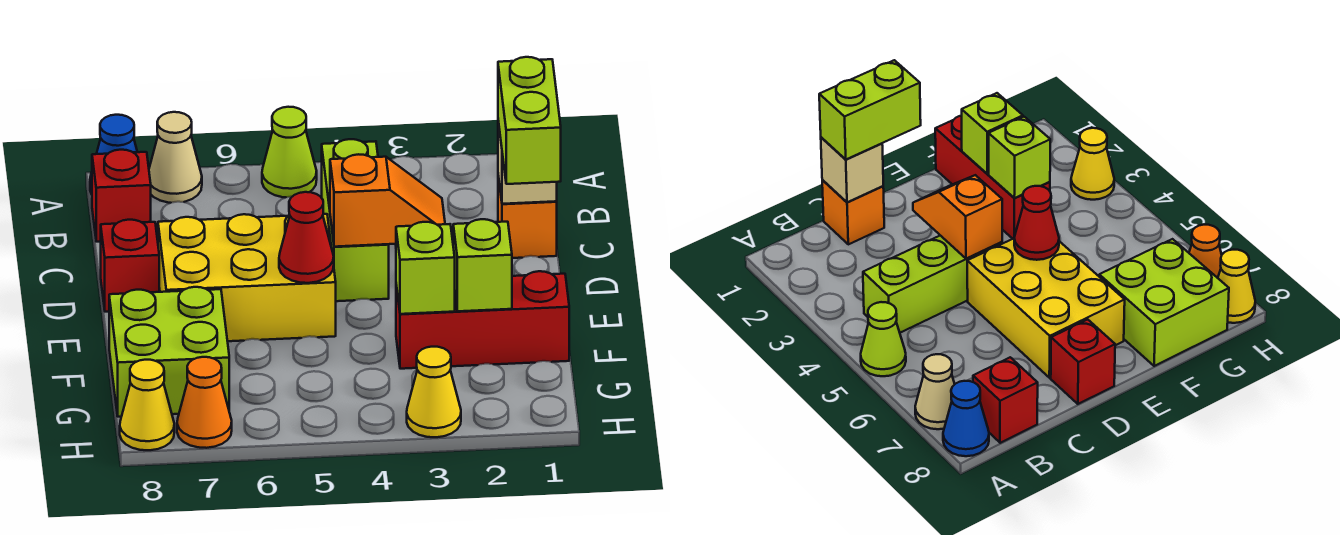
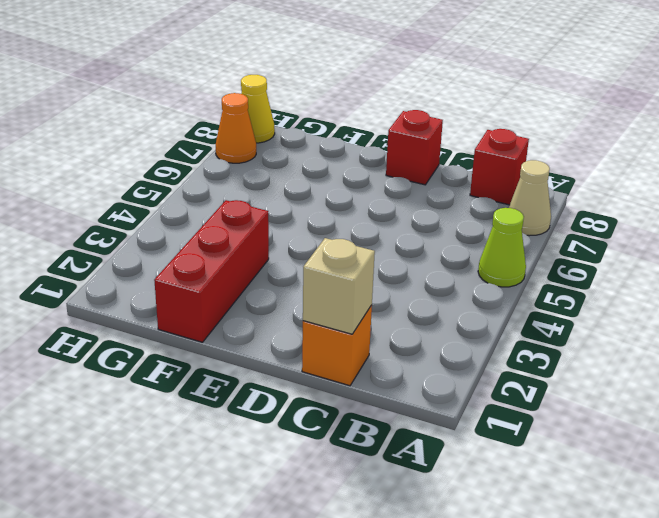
none -> blue cone A8 level 1
none -> lime brick B4:D4 level 1
none -> yellow brick D5:E7 level 1

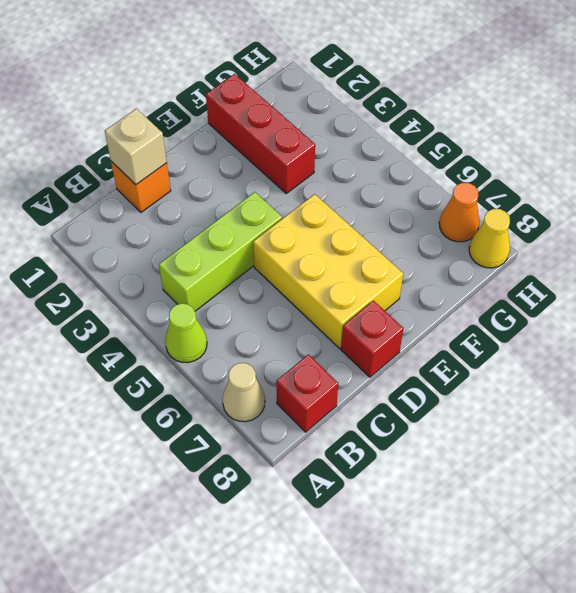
none -> blue cone A8 level 1
none -> lime brick F7:G8 level 1
none -> yellow cone H3 level 1

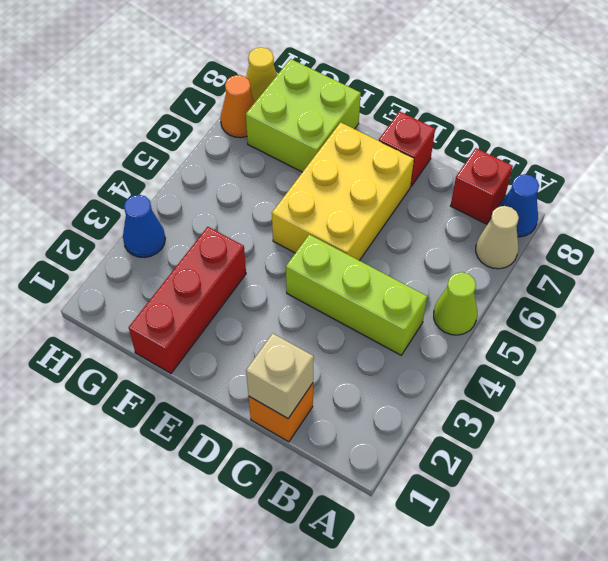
blue cone H3 level 1 -> yellow cone H3 level 1
none -> orange slope D3:D4 level 2 top 4
none -> red cone E5 level 2
none -> lime brick F2 level 2

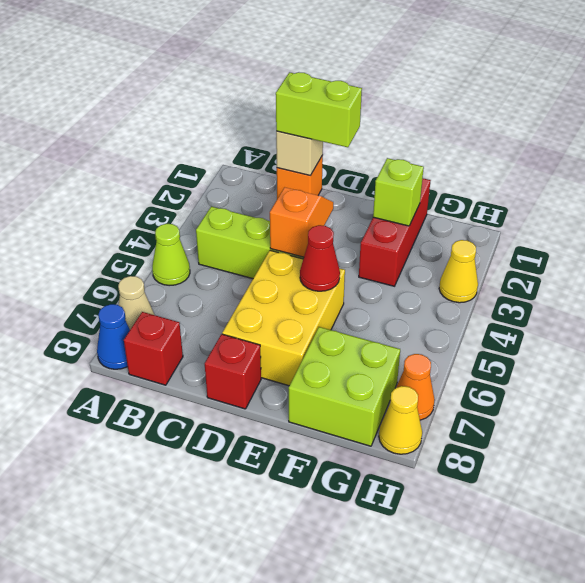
none -> lime brick F3 level 2

